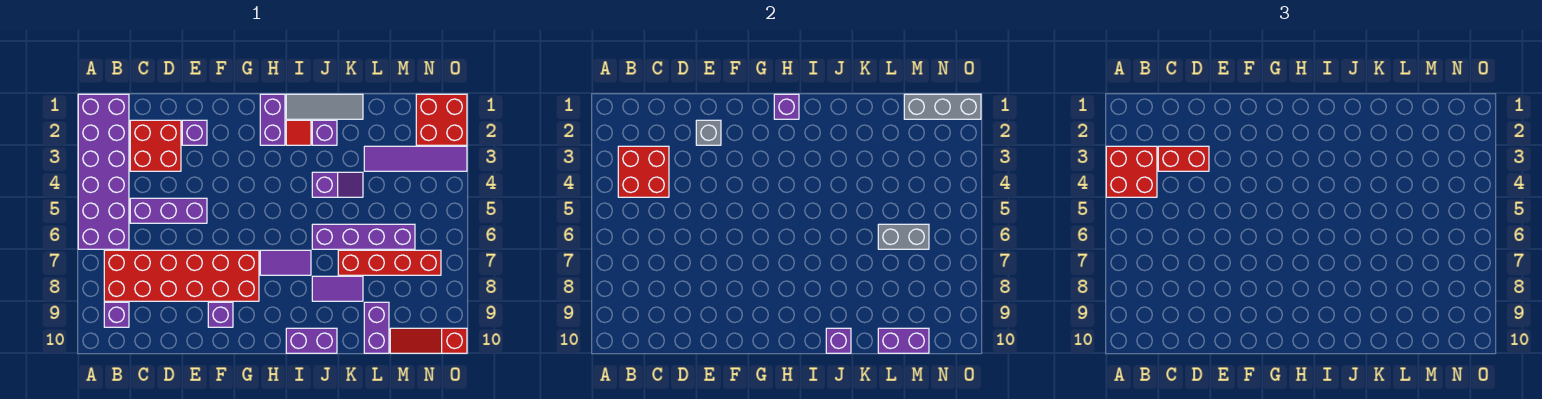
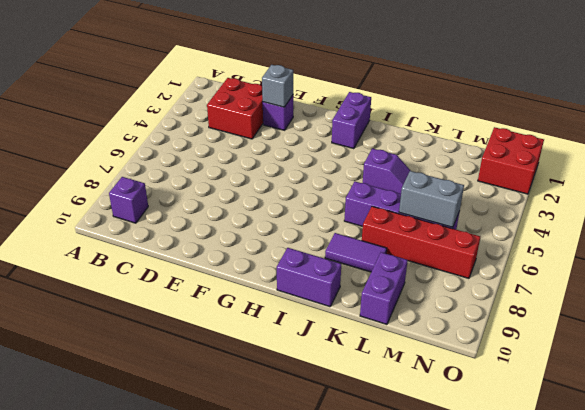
none -> purple brick A1:B6 level 1
none -> red brick B7:G8 level 1
none -> purple brick C5:E5 level 1
none -> purple brick F9 level 1

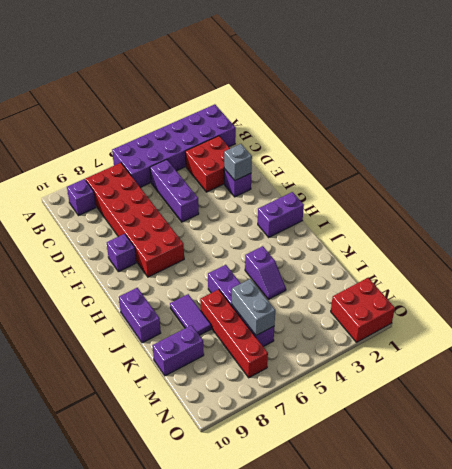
none -> purple tile H7:I7 level 1
none -> grey tile I1:K1 level 1
none -> red tile I2 level 1
none -> purple brick J2 level 1

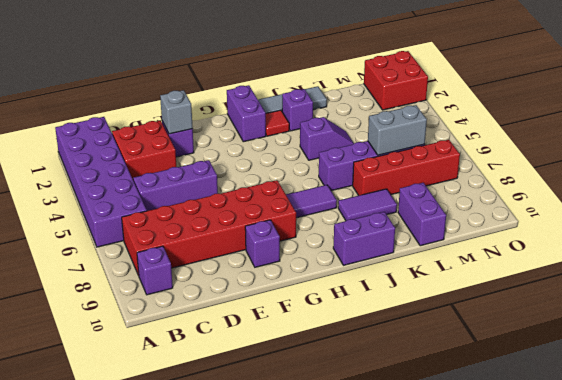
none -> purple tile L3:O3 level 1
none -> red slope M10:O10 level 1 top O
none -> red brick B3:C4 level 2
none -> purple brick H1 level 2

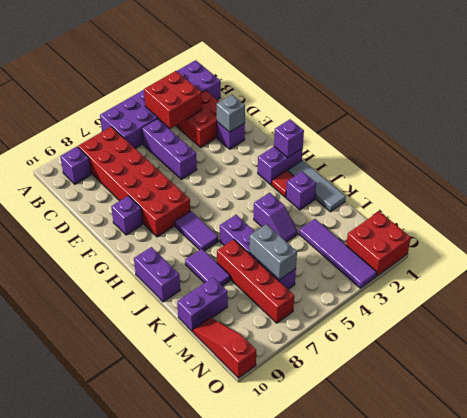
none -> purple brick J10 level 2
none -> purple brick L10:M10 level 2
none -> grey brick M1:O1 level 2
none -> red brick A3:B4 level 3

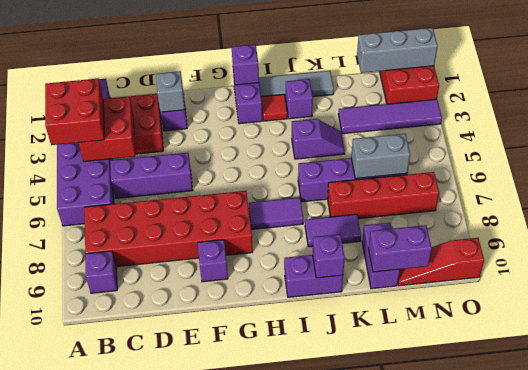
none -> red brick C3:D3 level 3

